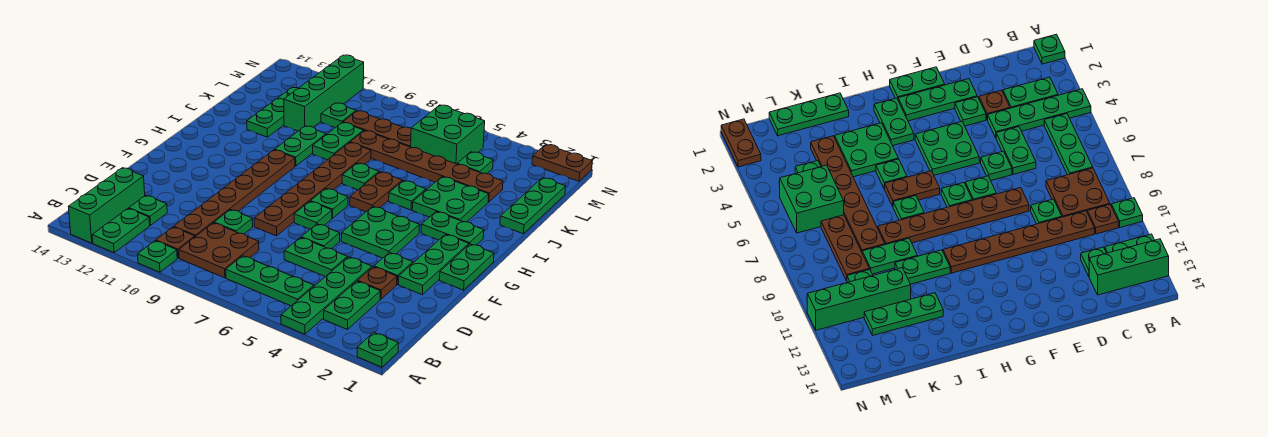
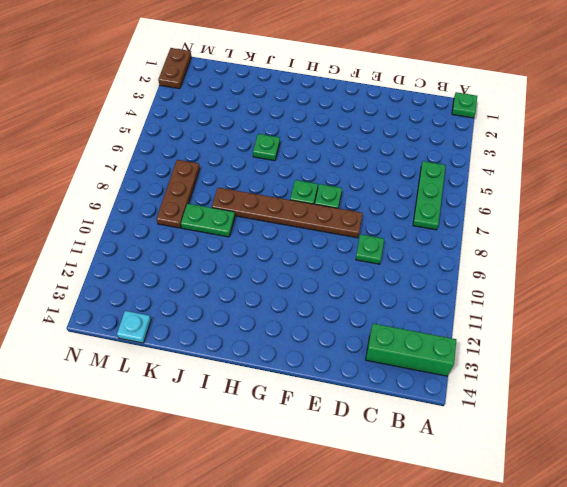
cyan plate L14 level 1 -> none
none -> green plate A4:D4 level 1
none -> green plate A10 level 1
none -> green plate A12:B12 level 1
none -> green plate B3:C3 level 1

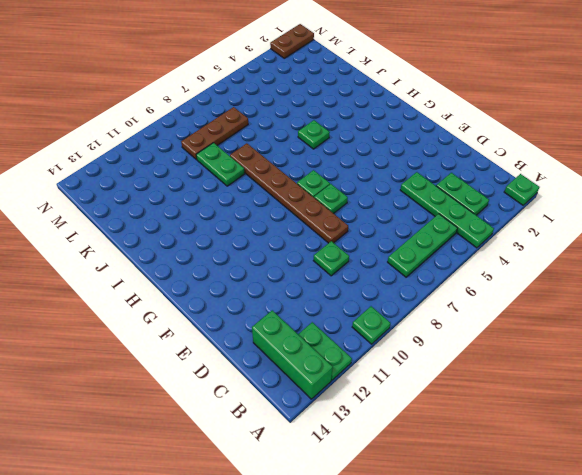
none -> brown plate B8:C9 level 1
none -> brown plate B10 level 1
none -> brown plate C10:H10 level 1
none -> green plate C12 level 1

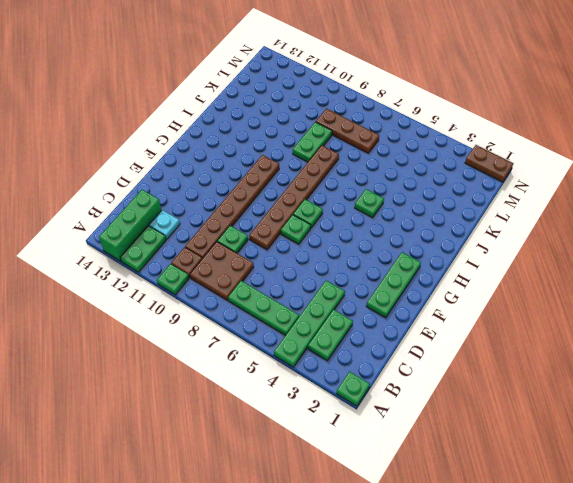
cyan plate C12 level 1 -> green plate C12 level 1
none -> brown plate D3 level 1
none -> green plate D5:D6 level 1
none -> green plate E3 level 1
none -> green plate E6 level 1

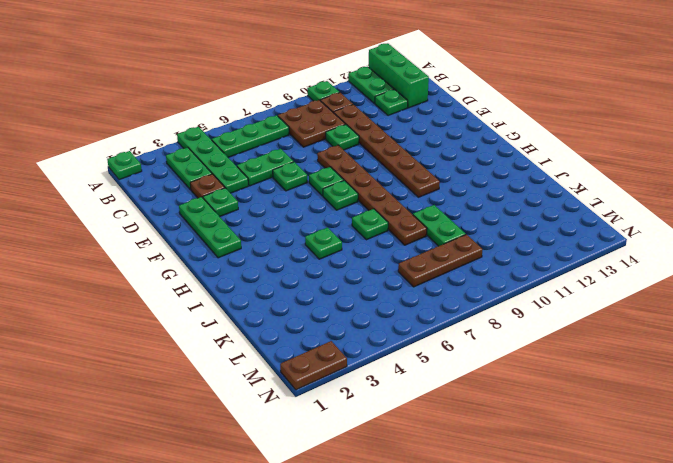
none -> green plate F1:G1 level 1
none -> green plate F4:G5 level 1
none -> green plate H2:H3 level 1
none -> brown plate H6:I6 level 1

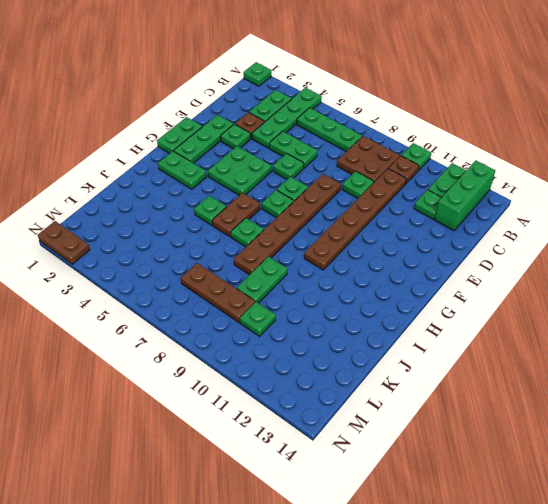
none -> green plate I3:J4 level 1
none -> green plate I10:J10 level 1
none -> green plate J1:L1 level 1
none -> green plate J12:L12 level 1

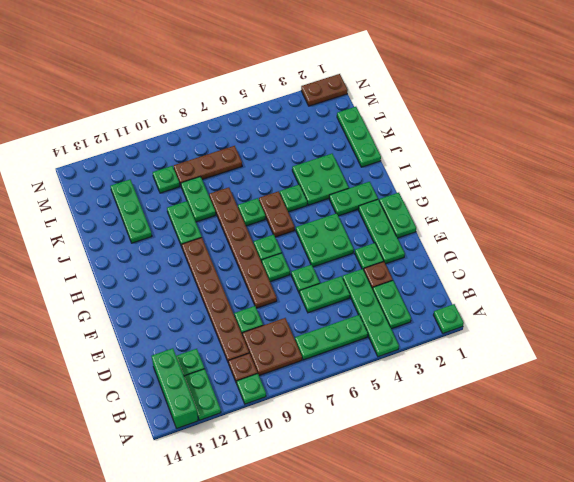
none -> brown plate K3:K8 level 1
none -> green brick K11:N11 level 1
none -> green plate L4 level 1
none -> green brick L5:M6 level 1

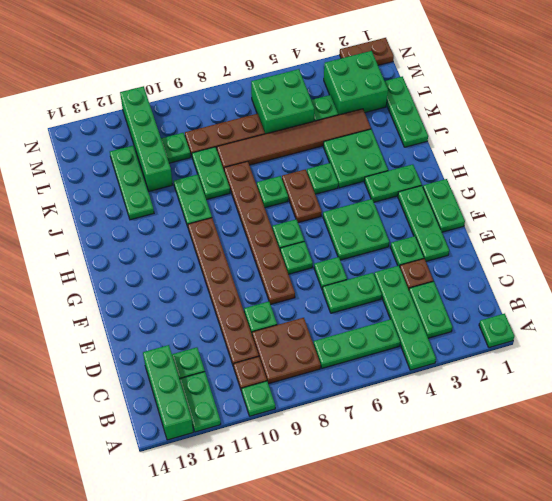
brown tile K3:K8 level 1 -> brown plate K3:K8 level 1
green brick L2:M3 level 1 -> none

